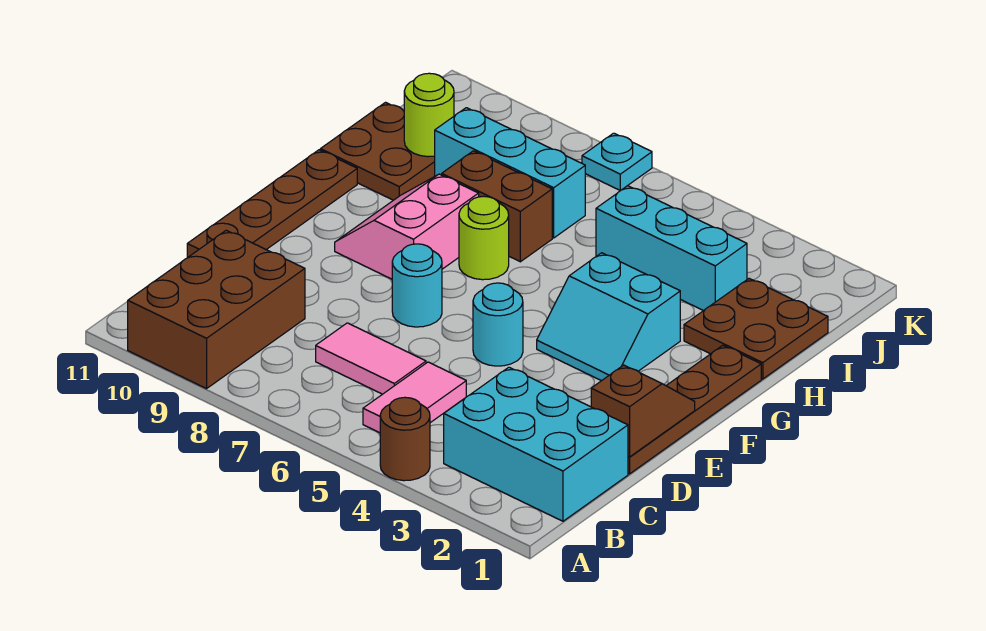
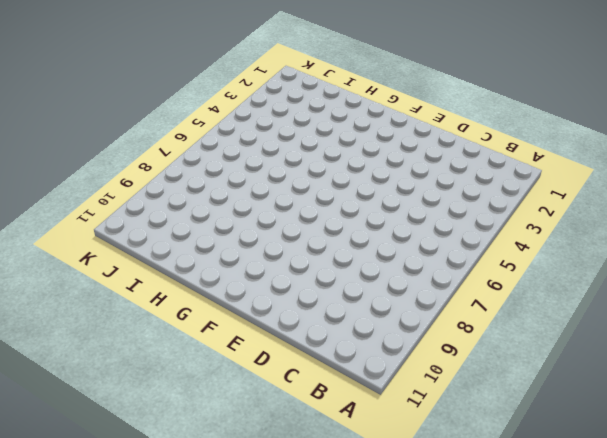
none -> brown round brick A4 level 1
none -> brown brick A9:C10 level 1
none -> cyan brick B1:C3 level 1

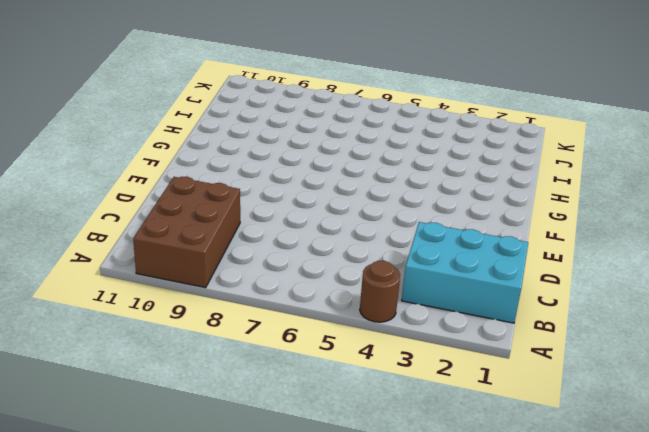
none -> pink tile B5:C5 level 1
none -> pink tile C6:C7 level 1
none -> brown plate D1:G1 level 1

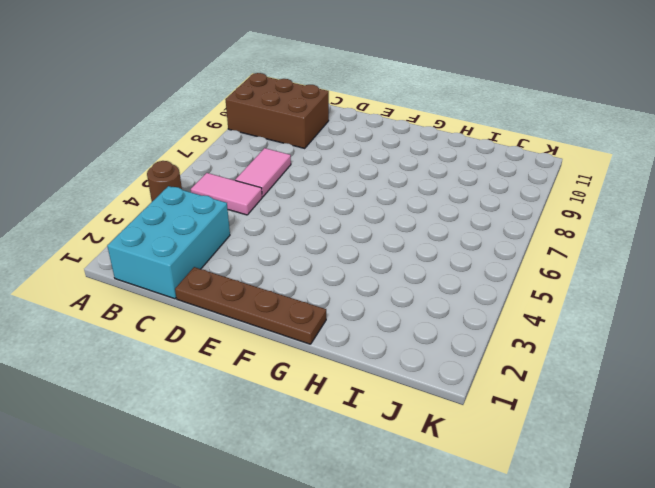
none -> brown plate D11:G11 level 1
none -> cyan round brick E5 level 1
none -> cyan round brick E7 level 1

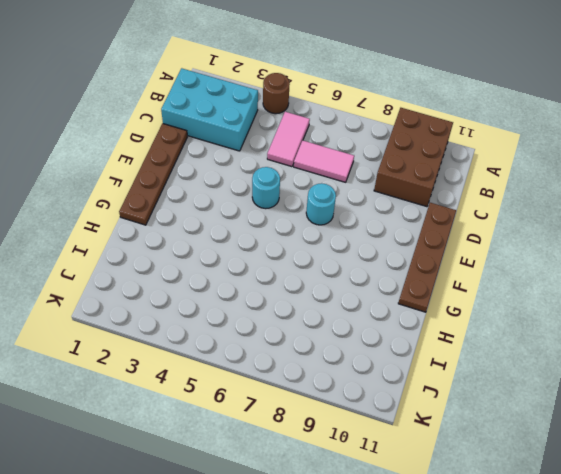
none -> cyan slope F3:G4 level 1 top G
none -> pink slope F8:G9 level 1 top 8
none -> lime round brick G7 level 1

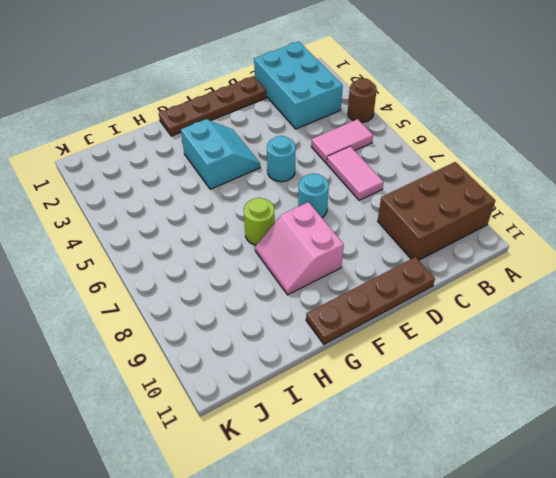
pink slope F8:G9 level 1 top F -> pink slope F8:G9 level 1 top 8
none -> brown plate H1:I2 level 1
none -> brown brick H7:H8 level 1
none -> brown plate H10:I11 level 1

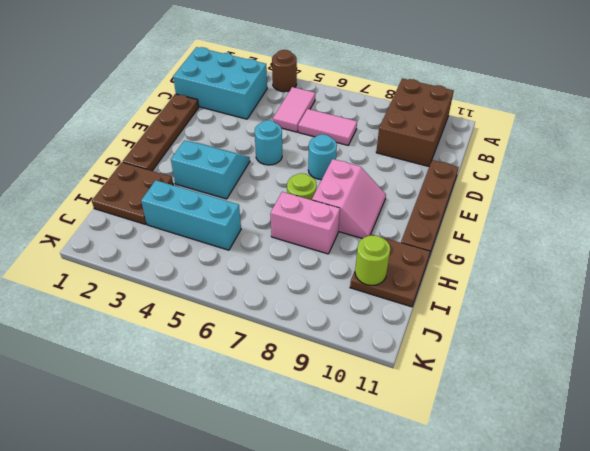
pink brick H7:H8 level 1 -> brown brick H7:H8 level 1
none -> cyan brick I7:I9 level 1
none -> cyan plate K7 level 1
none -> brown slope D1:E1 level 2 top D

